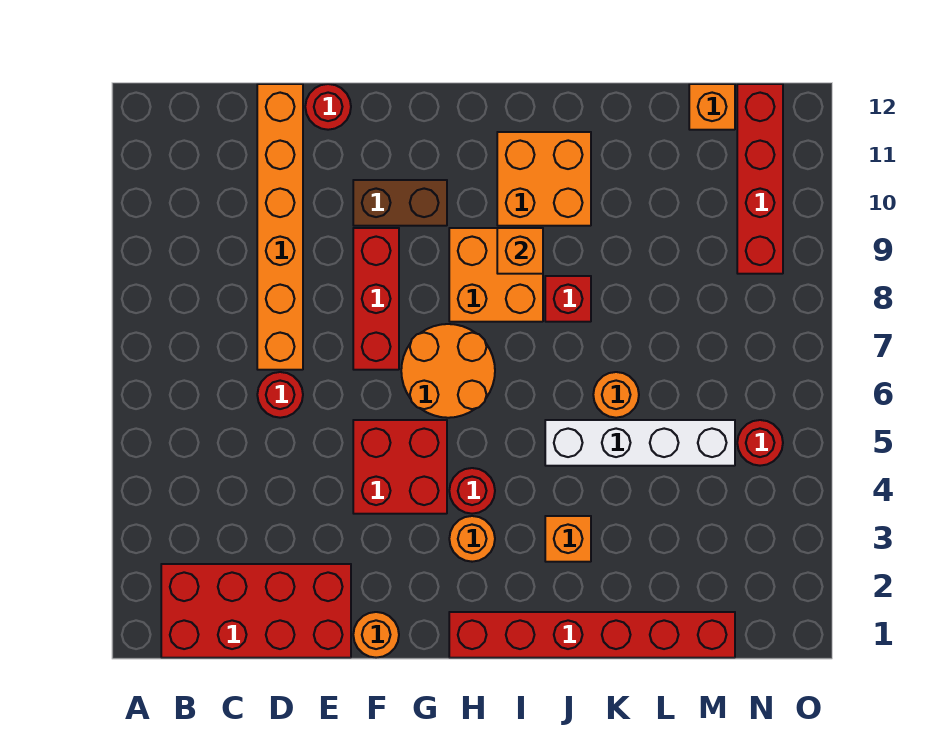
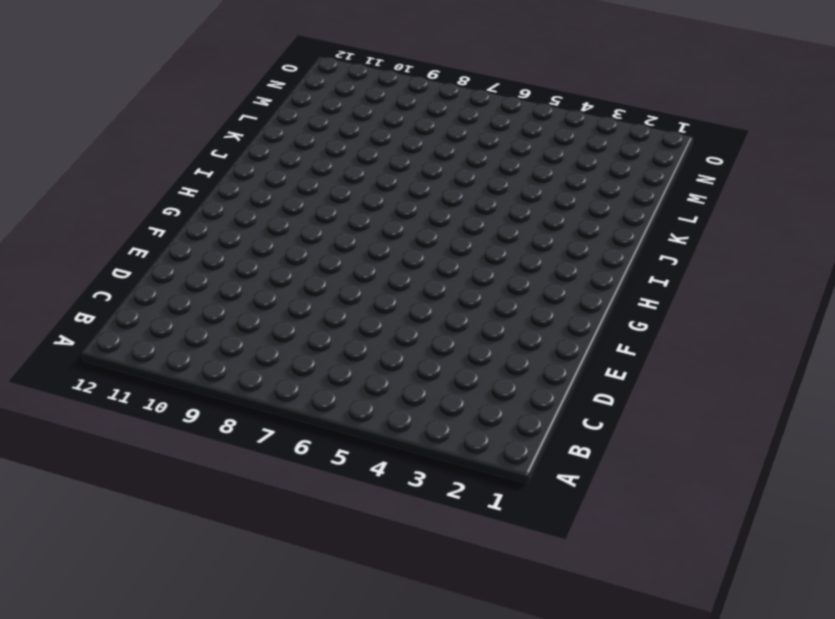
none -> red brick B1:E2 level 1
none -> red round brick D6 level 1
none -> orange brick D7:D12 level 1

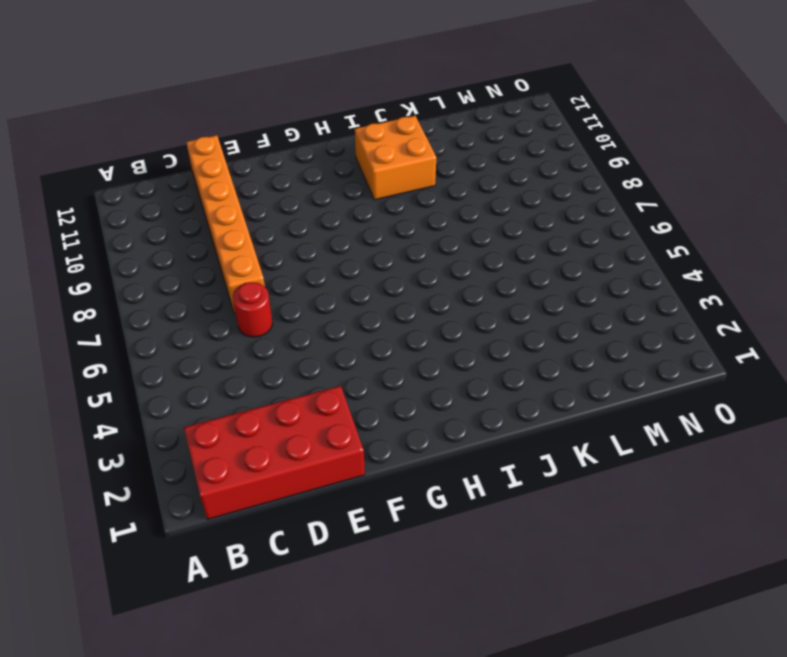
none -> red round brick E12 level 1
none -> orange round brick F1 level 1
none -> red brick F4:G5 level 1

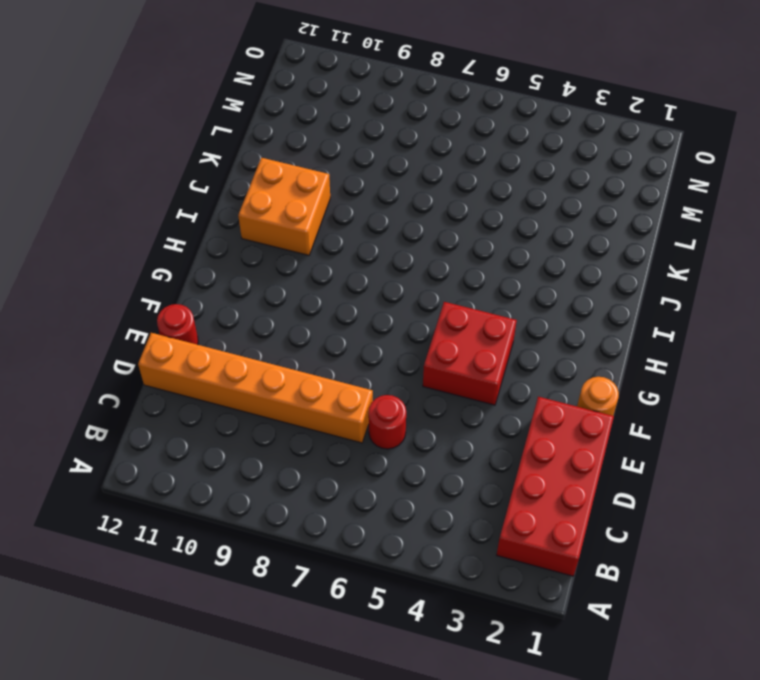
none -> red brick F7:F9 level 1
none -> brown brick F10:G10 level 1
none -> orange round brick G6:H7 level 1

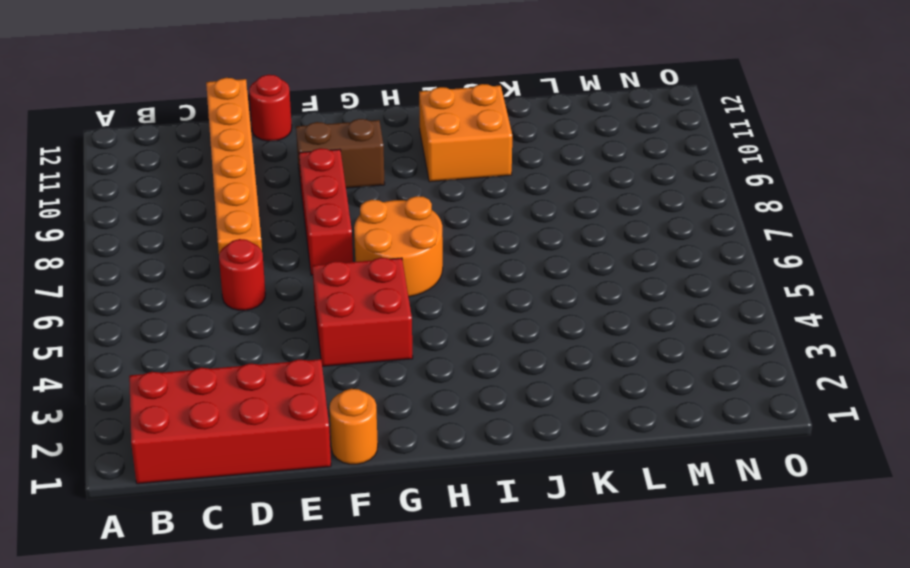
none -> red brick H1:M1 level 1
none -> orange round brick H3 level 1
none -> red round brick H4 level 1

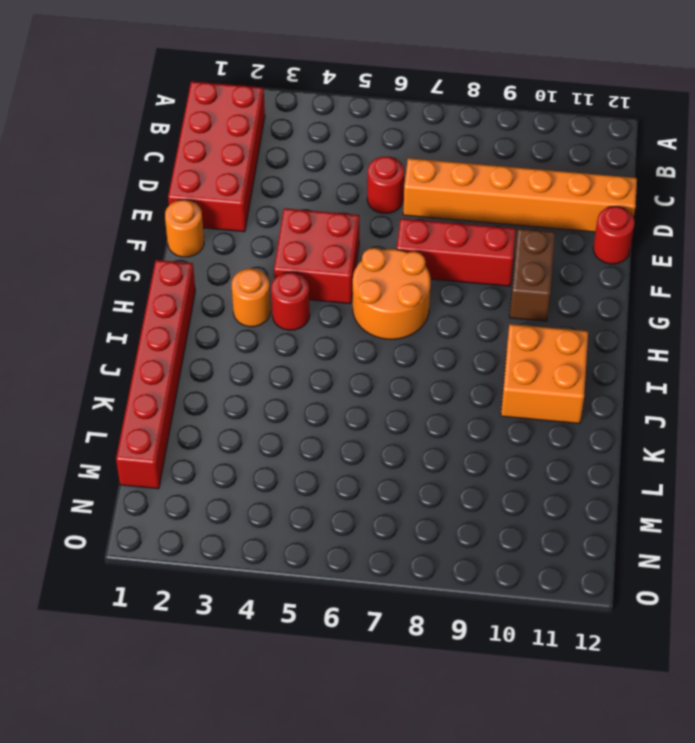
none -> orange brick H8:I9 level 1
none -> orange brick J3 level 1
none -> white brick J5:M5 level 1

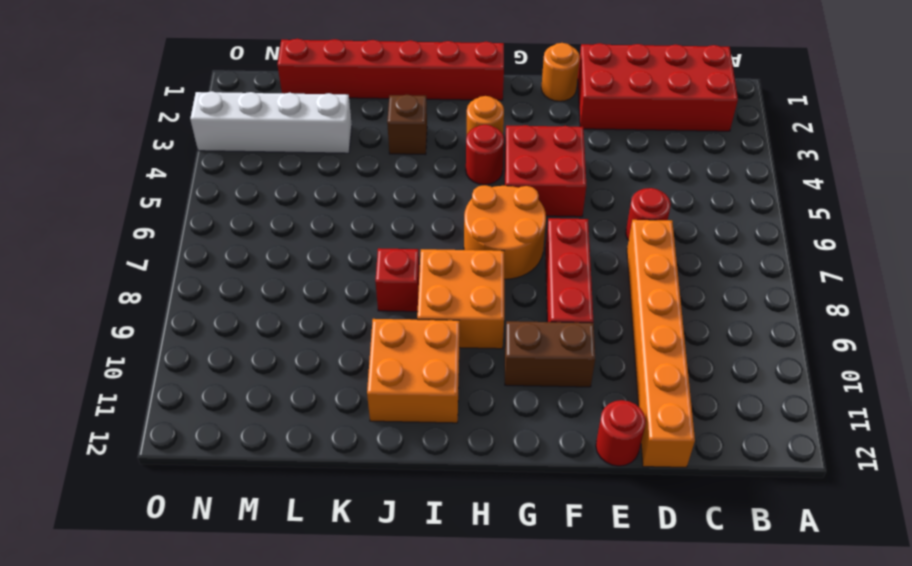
brown brick J3 level 1 -> orange brick J3 level 1
white brick L3:O3 level 1 -> white brick J5:M5 level 1
none -> orange round brick K6 level 1
none -> orange brick M12 level 1
none -> red round brick N5 level 1

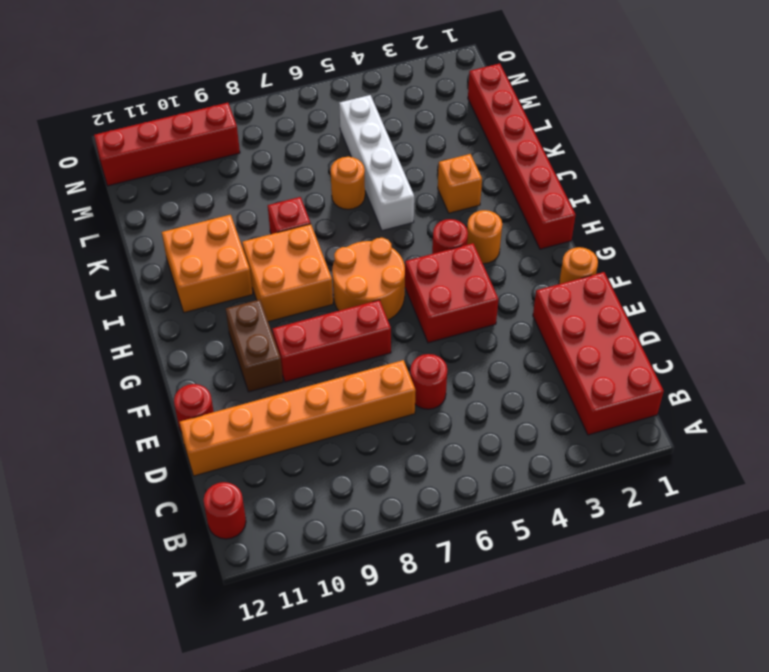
red round brick B12 level 1 -> red round brick N5 level 1
none -> orange brick M12 level 1
none -> orange brick I9 level 2

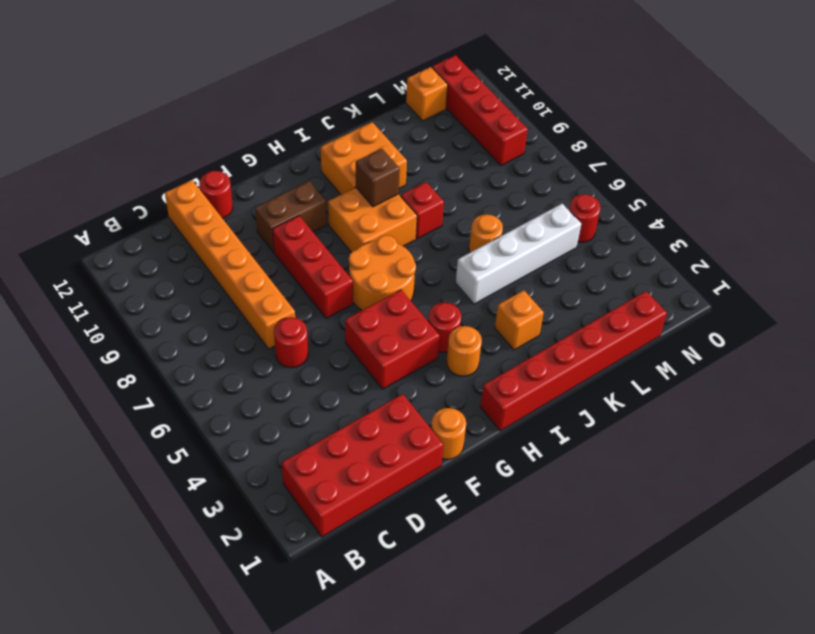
brown brick I9 level 2 -> orange brick I9 level 2

